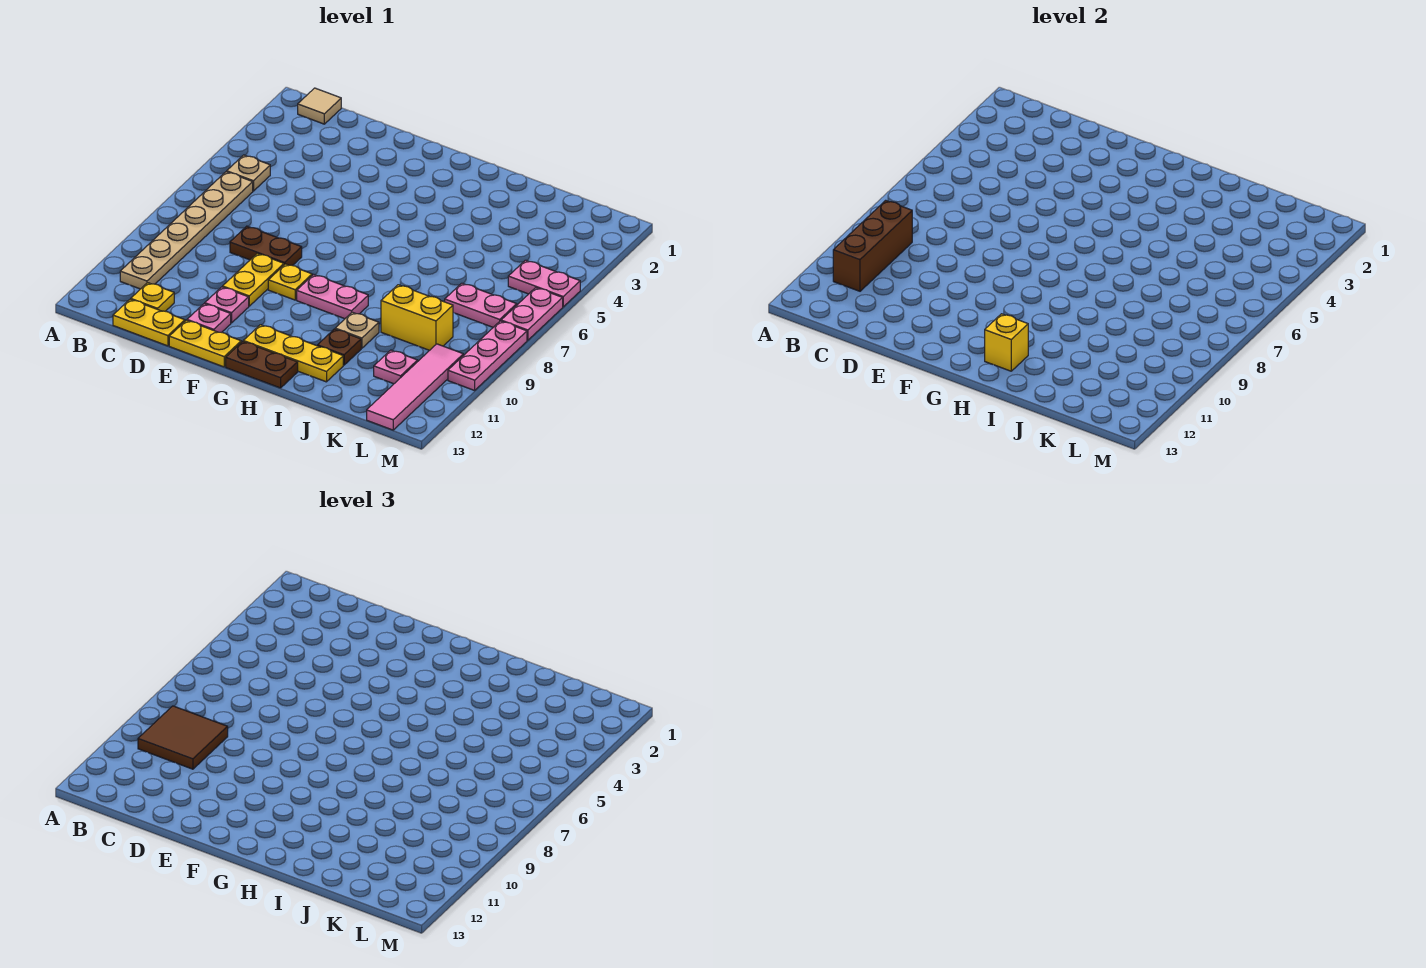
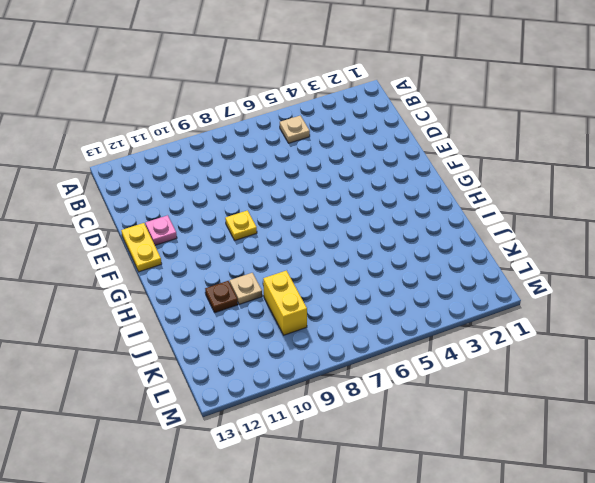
none -> tan tile B1 level 1
none -> tan plate B6:B11 level 1
none -> yellow plate C12 level 1

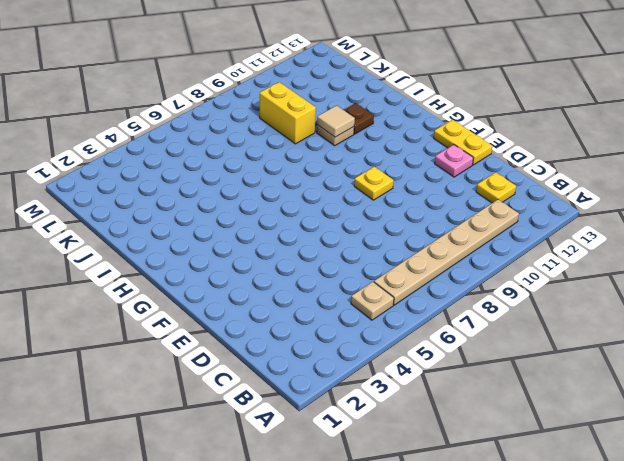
tan tile I10 level 2 -> tan tile B1 level 1
none -> yellow plate C13:D13 level 1
none -> brown plate D8:E8 level 1
none -> yellow plate E9:E10 level 1

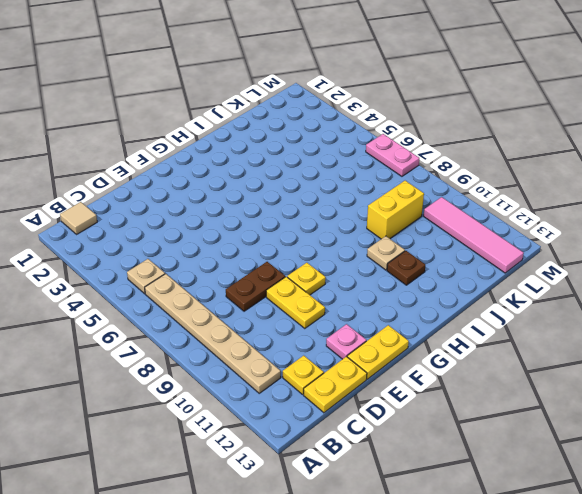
none -> pink plate E11 level 1
none -> pink plate G9:H9 level 1
none -> yellow plate G12:I12 level 1

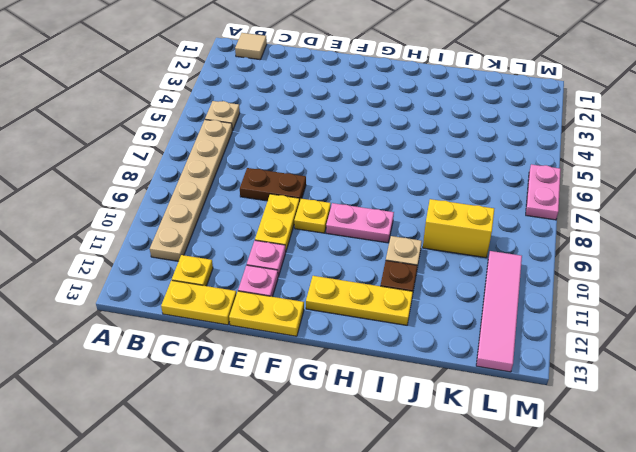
none -> brown plate G13:H13 level 1
none -> pink plate K7:L7 level 1
none -> pink plate K11 level 1

